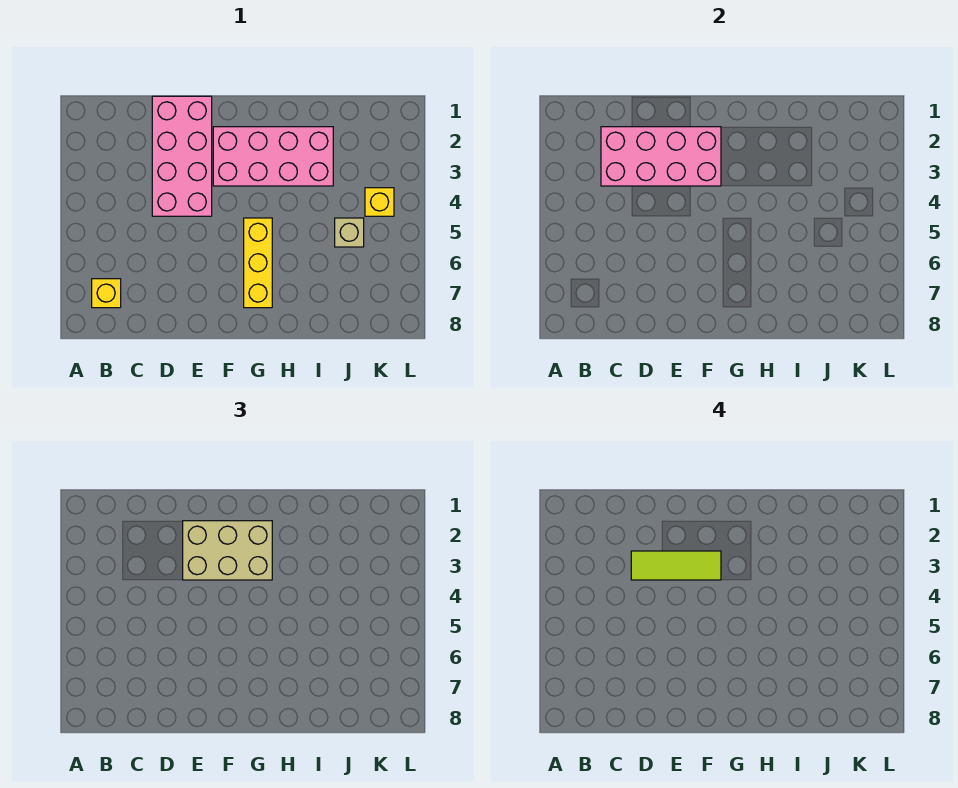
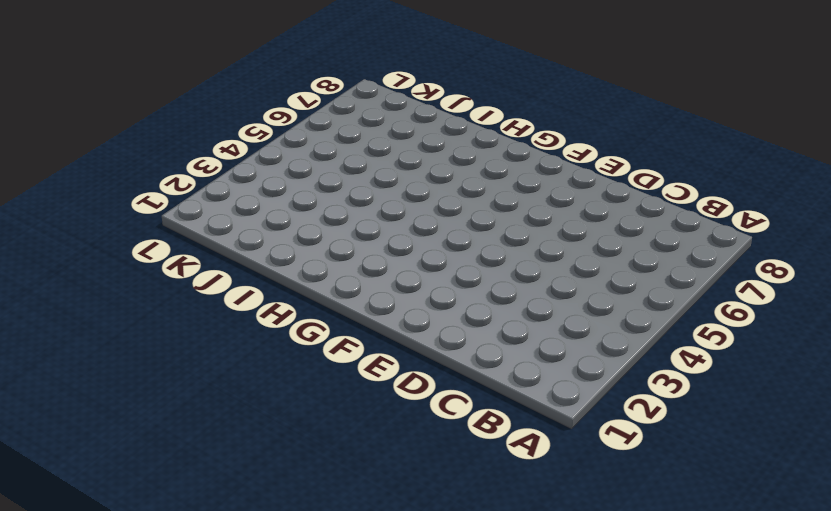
none -> yellow brick B7 level 1
none -> pink brick D1:E4 level 1

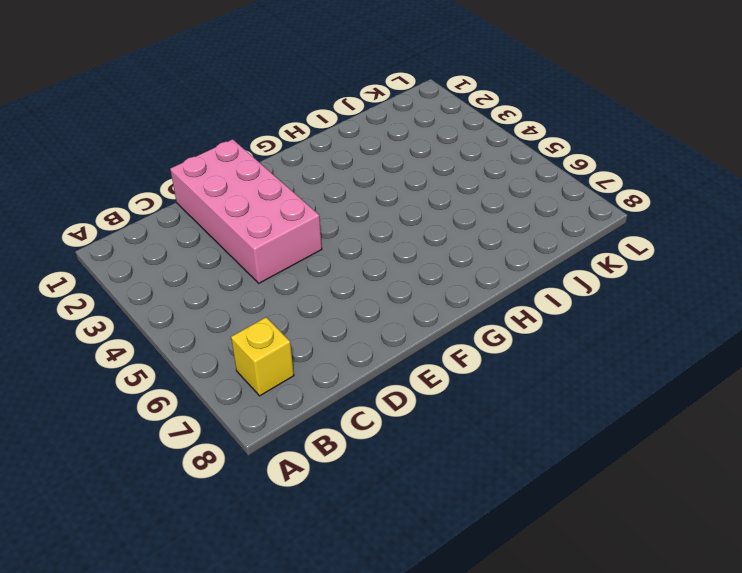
none -> pink brick F2:I3 level 1
none -> yellow brick G5:G7 level 1

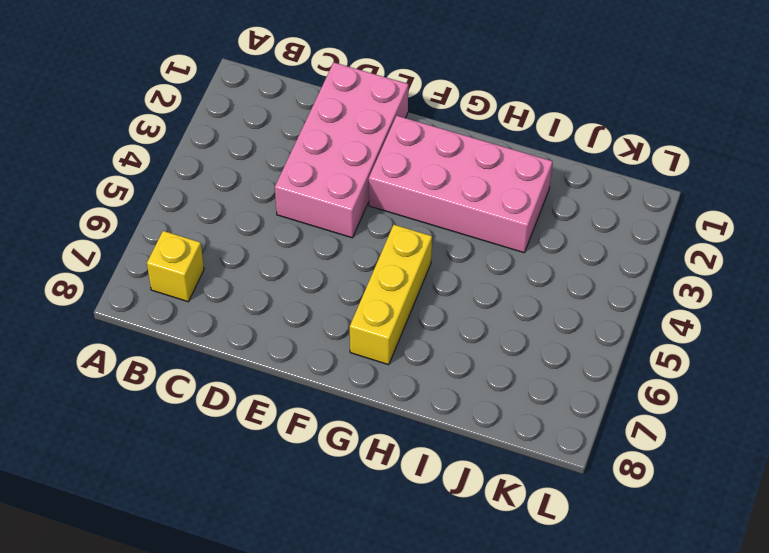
none -> tan brick J5 level 1
none -> yellow brick K4 level 1

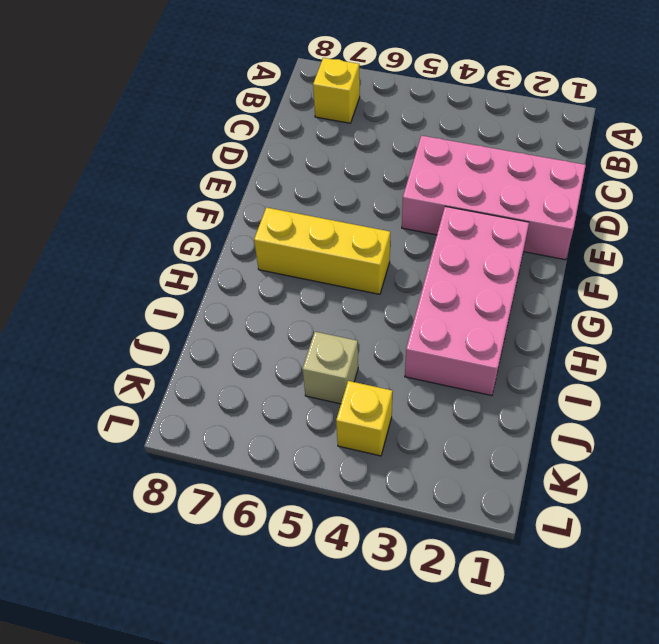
none -> pink brick C2:F3 level 2
none -> tan brick E2:G3 level 3

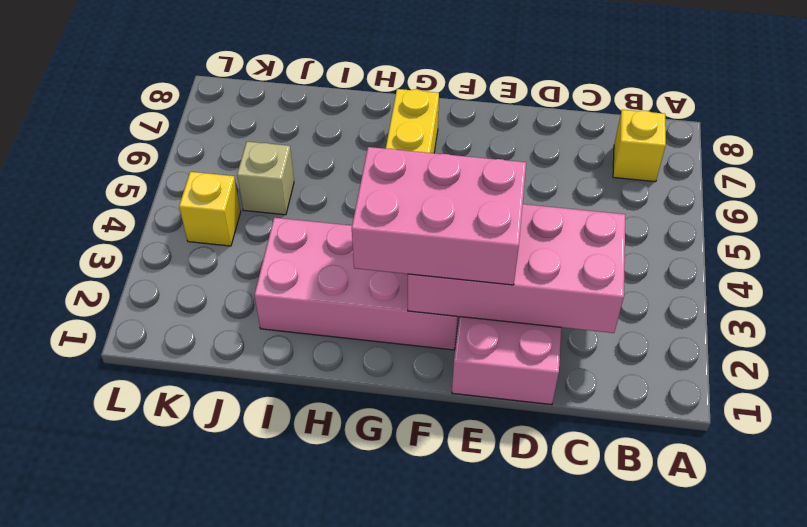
pink brick E2:G3 level 3 -> tan brick E2:G3 level 3
none -> lime tile D3:F3 level 4

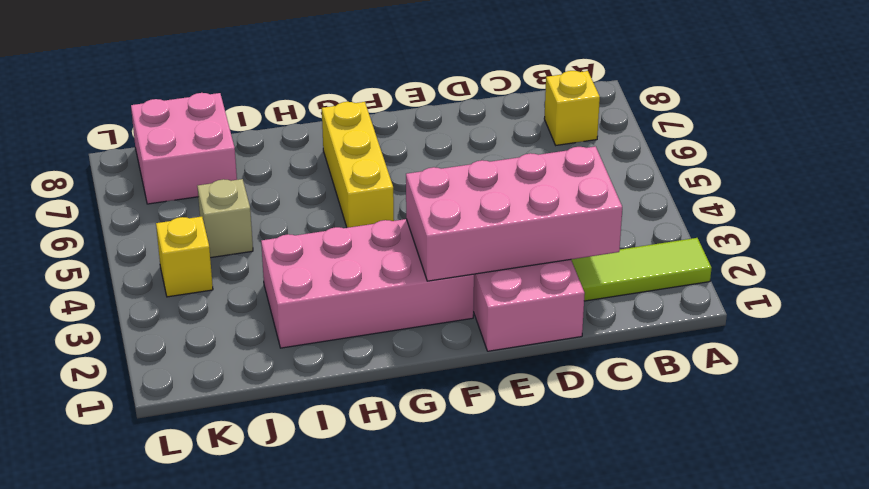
lime tile A2:C2 level 1 -> lime tile D3:F3 level 4
pink brick J7:K8 level 1 -> none
none -> tan brick E2:G3 level 3

